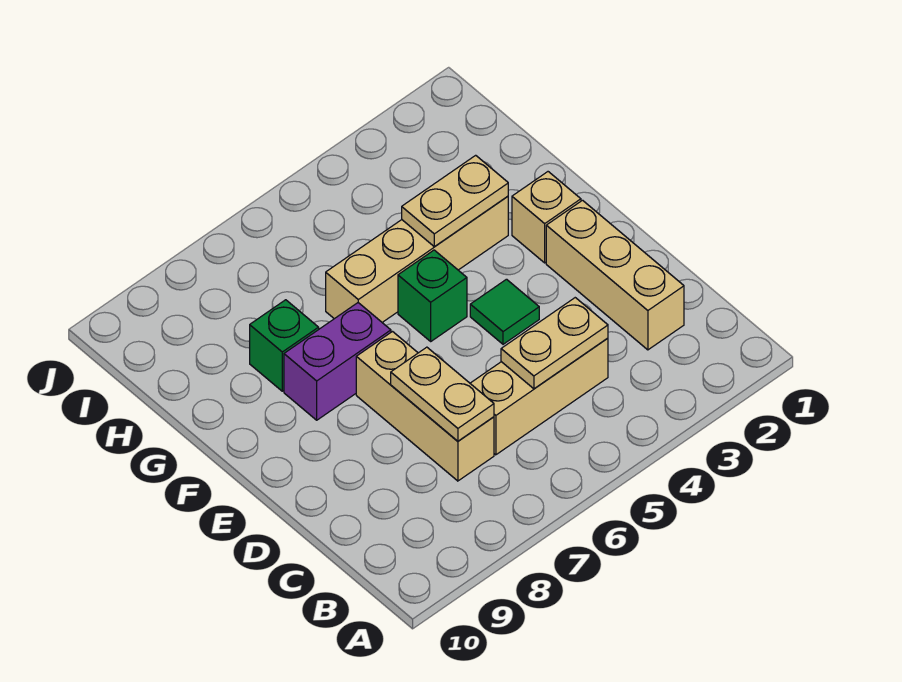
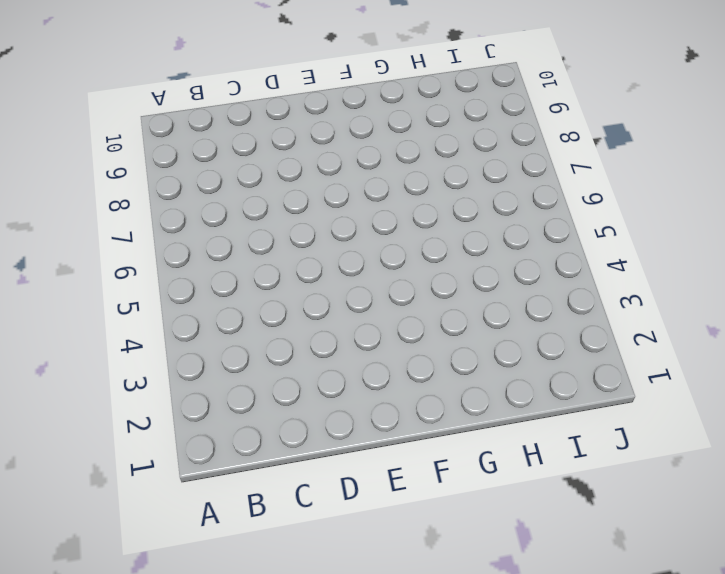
none -> tan brick C2:E2 level 1
none -> tan brick C4:C6 level 1
none -> tan brick C7:E7 level 1

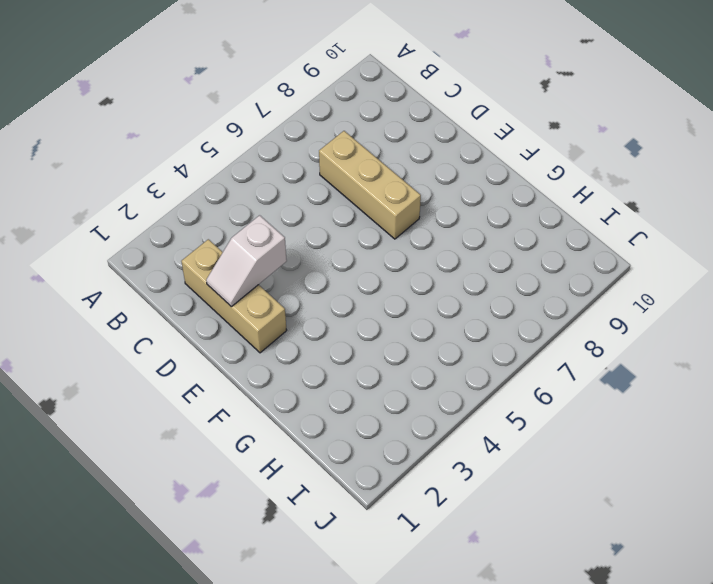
white slope D2:D3 level 2 top 3 -> none
none -> tan brick C4:C6 level 1
none -> green tile E4 level 1
none -> tan brick F2 level 1

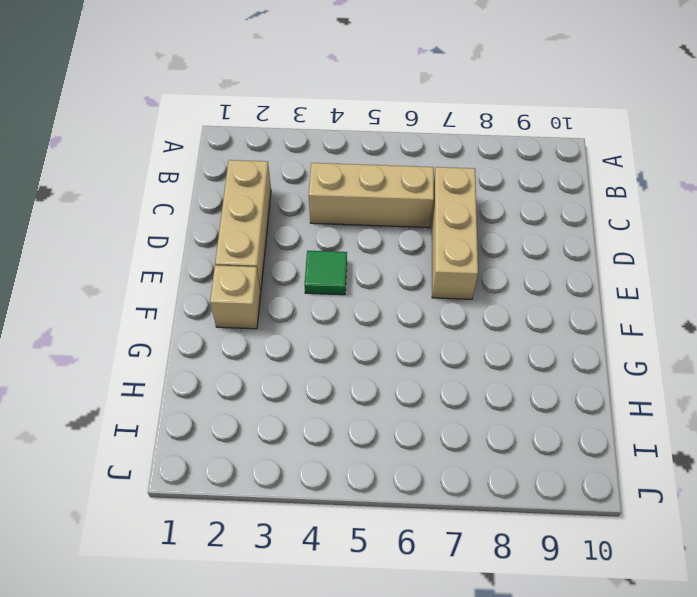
none -> green brick F5 level 1
none -> purple brick F7:F8 level 1
none -> tan brick G3:G6 level 1

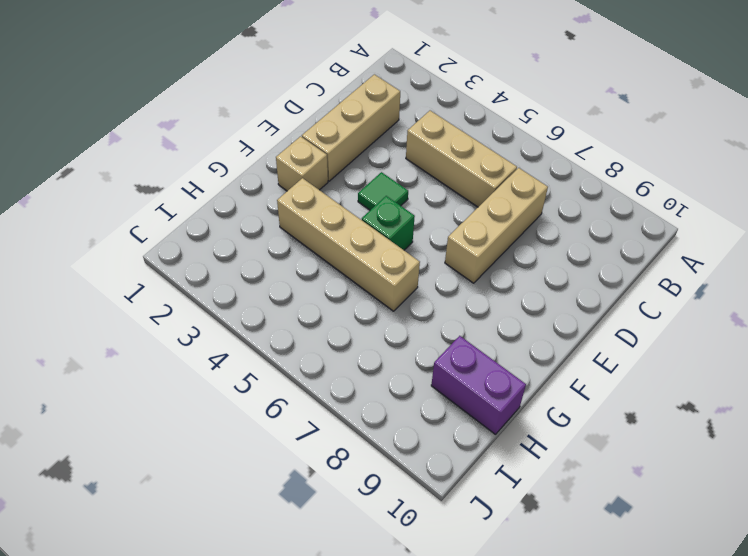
purple brick H9:H10 level 1 -> purple brick F7:F8 level 1
none -> green brick G8 level 1
none -> tan plate C4:C5 level 2
none -> tan plate C7:D7 level 2

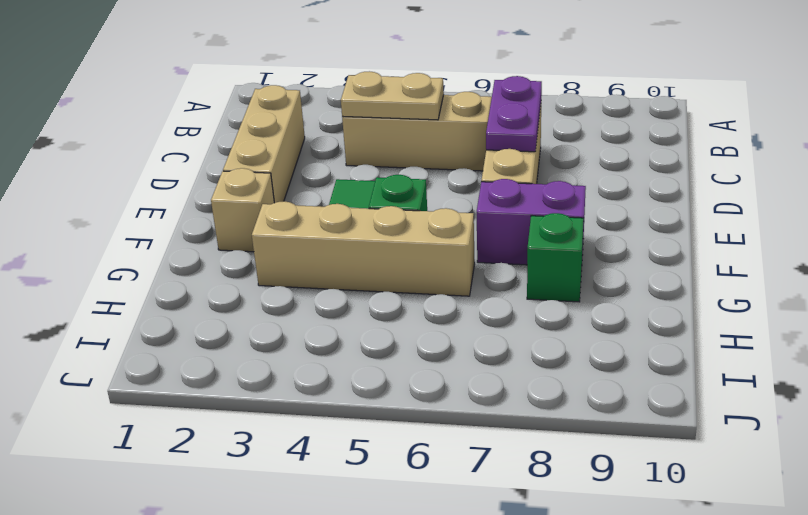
purple plate C7:D7 level 2 -> tan plate C7:D7 level 2
none -> tan plate G3:G4 level 2

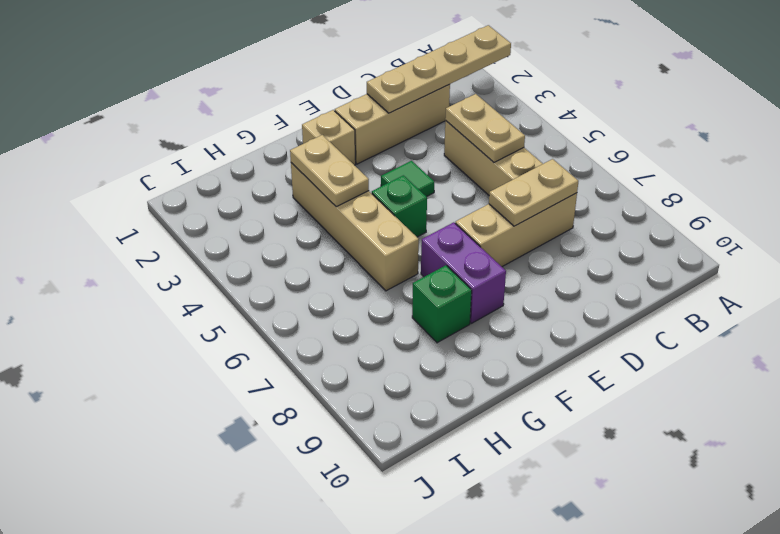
tan plate A2:D2 level 2 -> none

